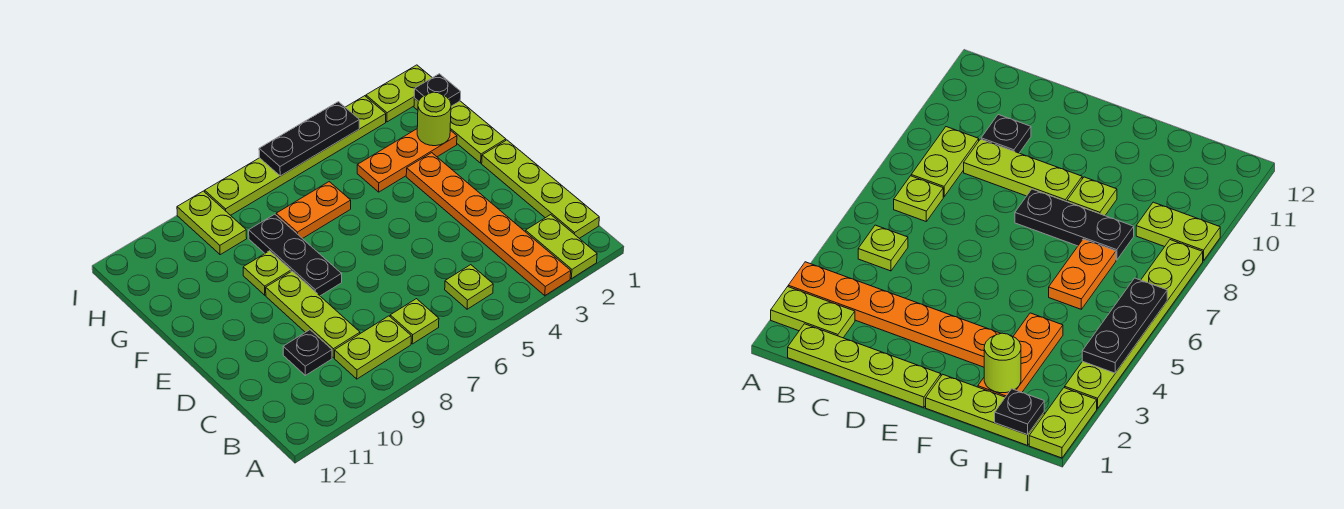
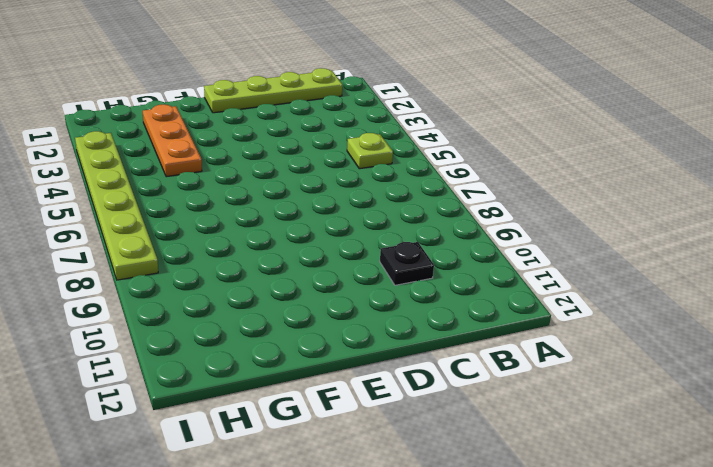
none -> lime plate A2:B2 level 1
none -> orange plate A3:F3 level 1
none -> lime plate B7 level 1

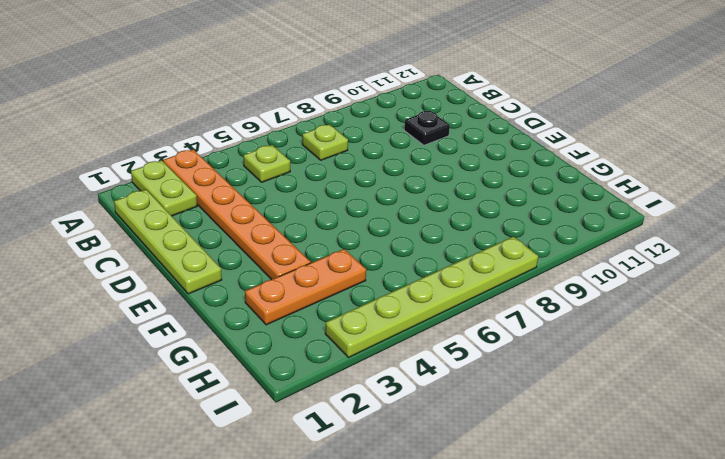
none -> lime plate B8:B9 level 1
none -> lime plate C9:E9 level 1
none -> black plate E8:G8 level 1

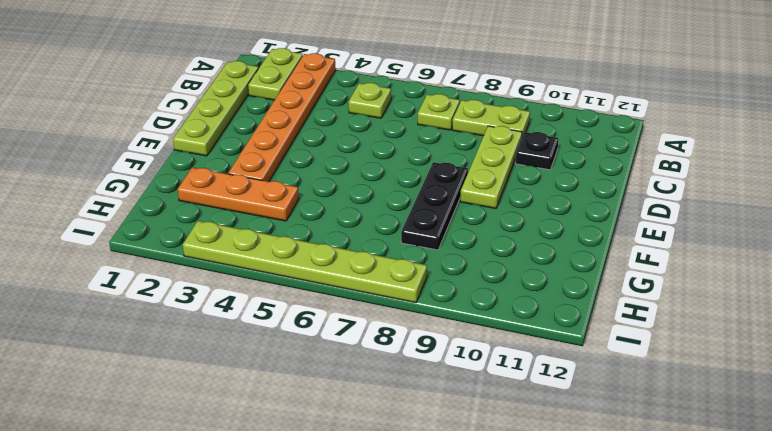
none -> lime plate F1:H1 level 1
none -> lime plate F9 level 1
none -> orange plate G6:G7 level 1

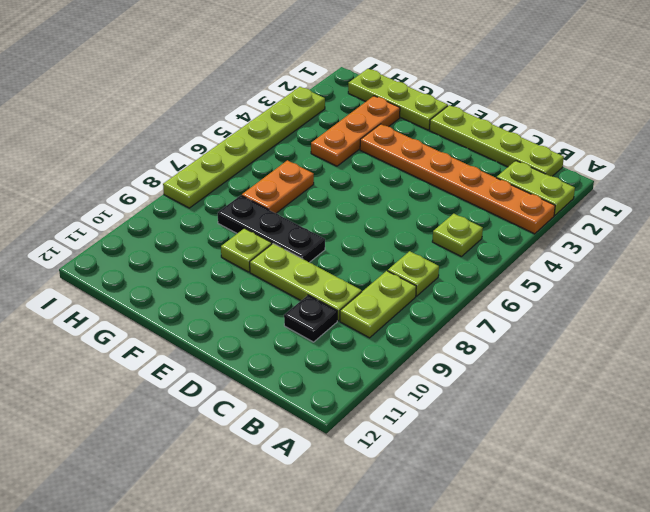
none -> lime plate H9:I9 level 1
none -> lime plate I1:I2 level 1
none -> lime round brick G2 level 2

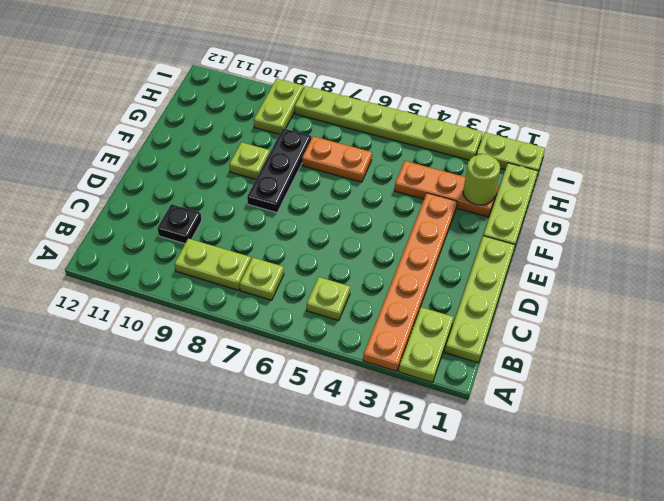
none -> lime plate C9:E9 level 1
none -> black plate H1 level 2
none -> black plate I4:I6 level 2

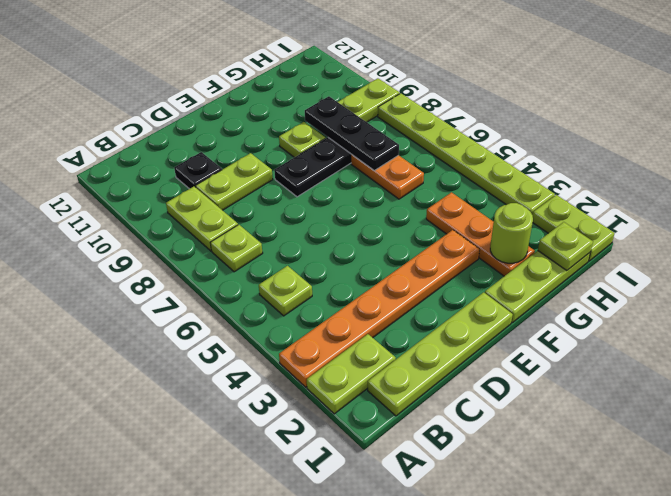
lime plate C9:D9 level 1 -> lime plate C9:E9 level 1
black plate G7:G9 level 2 -> black plate I4:I6 level 2
lime plate H1 level 2 -> black plate H1 level 2

